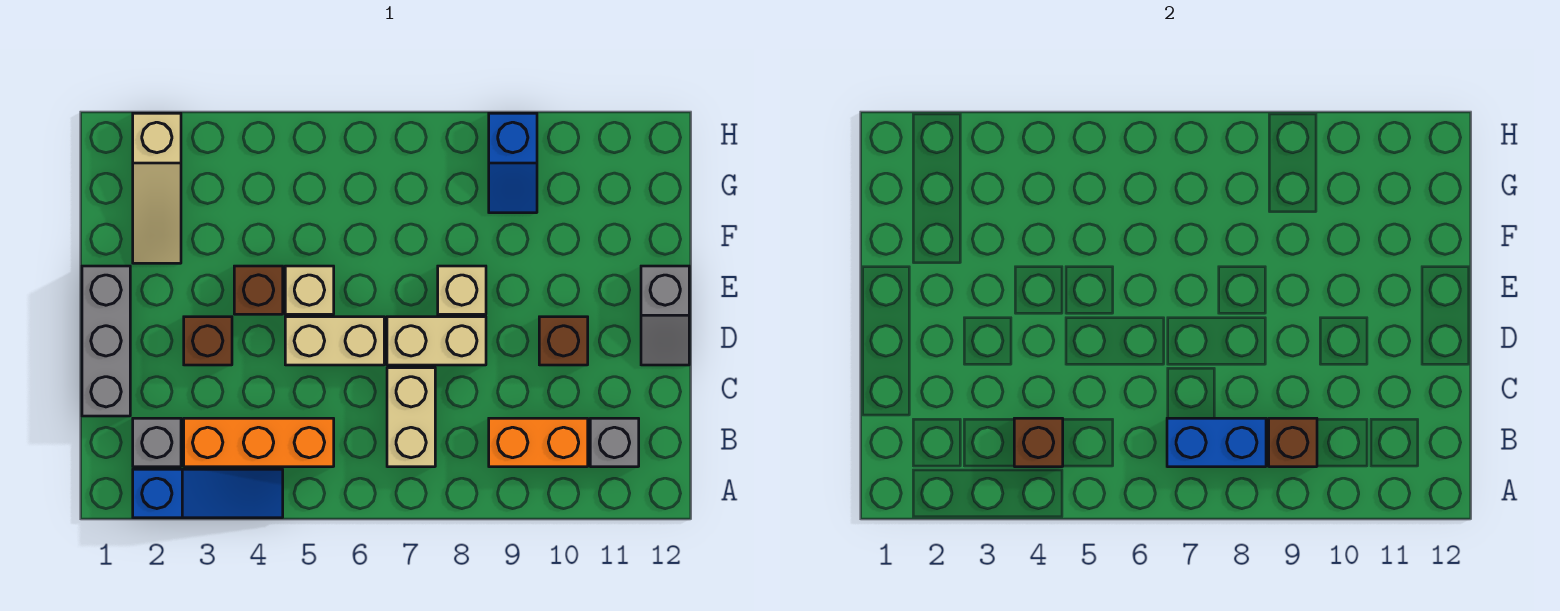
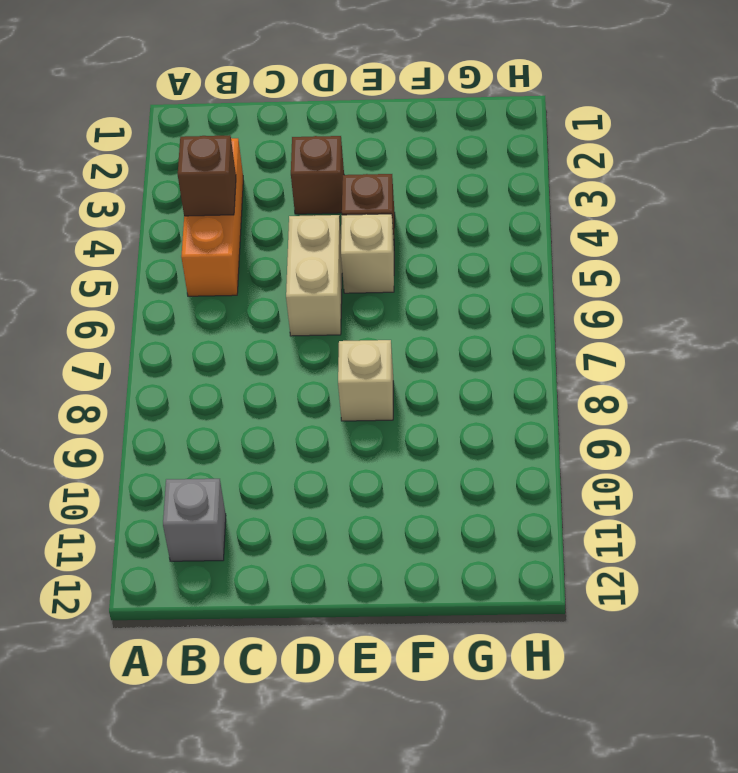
none -> blue slope A2:A4 level 1 top 2
none -> grey brick B2 level 1
none -> tan brick B7:C7 level 1

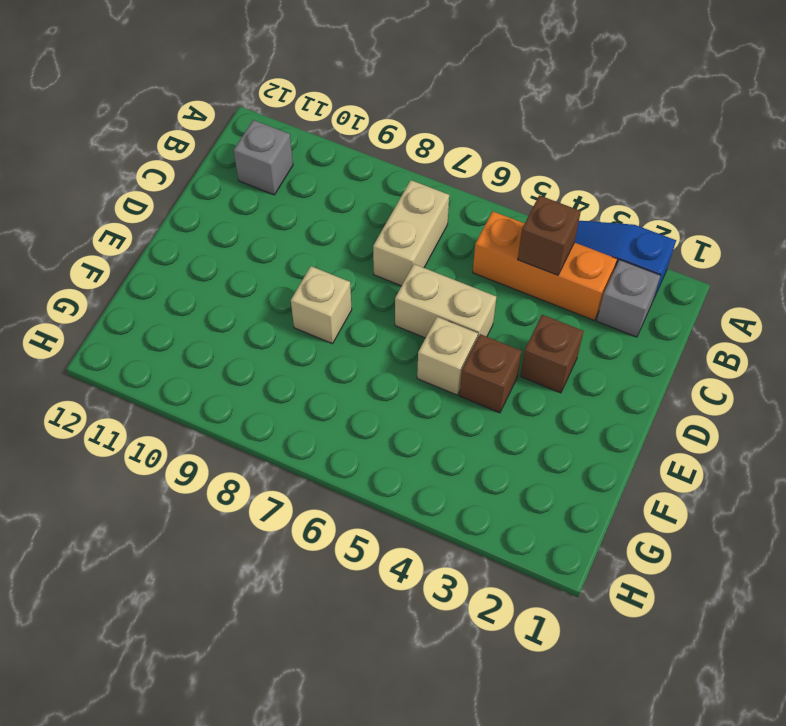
none -> orange brick B9:B10 level 1
none -> grey brick C1:E1 level 1
none -> tan brick D7:D8 level 1

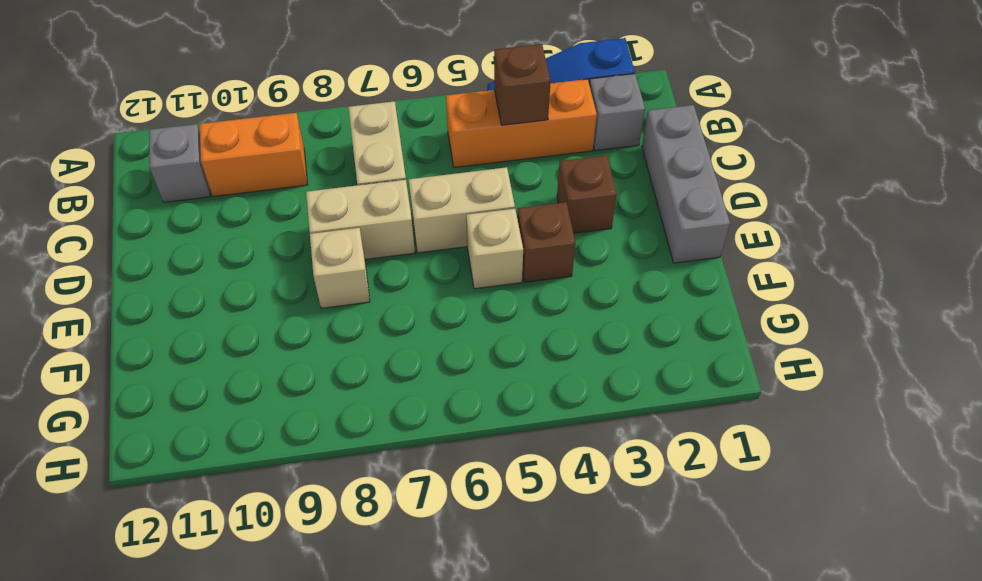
none -> brown brick D10 level 1
none -> grey slope D12:E12 level 1 top E
none -> tan slope F2:H2 level 1 top H

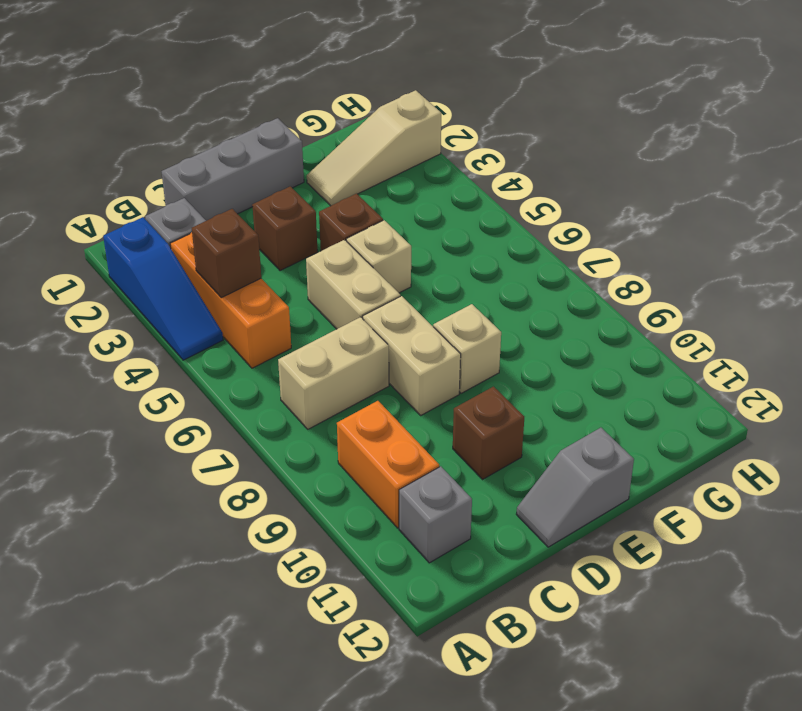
none -> blue slope G9:H9 level 1 top H
none -> blue brick B7:B8 level 2
none -> brown brick B9 level 2

